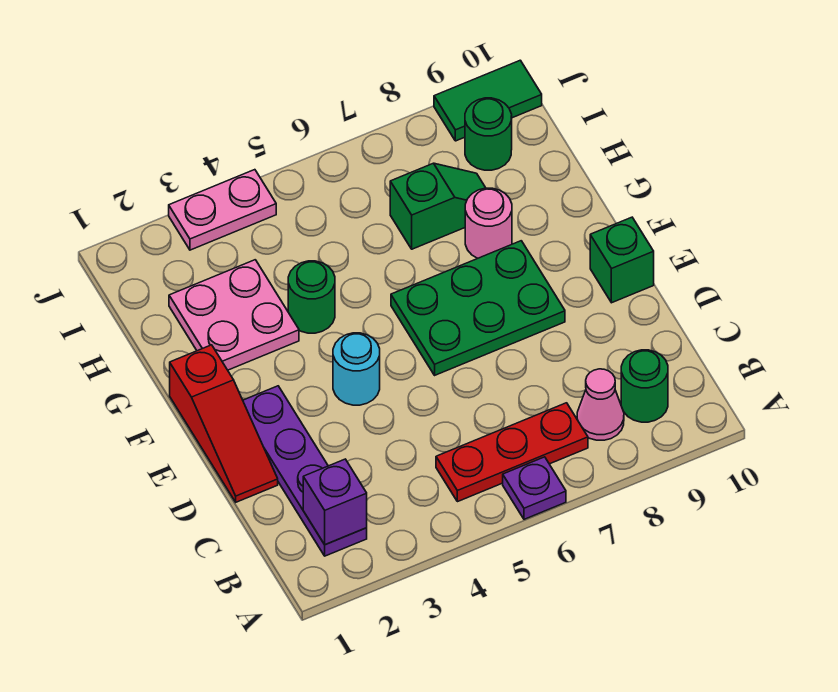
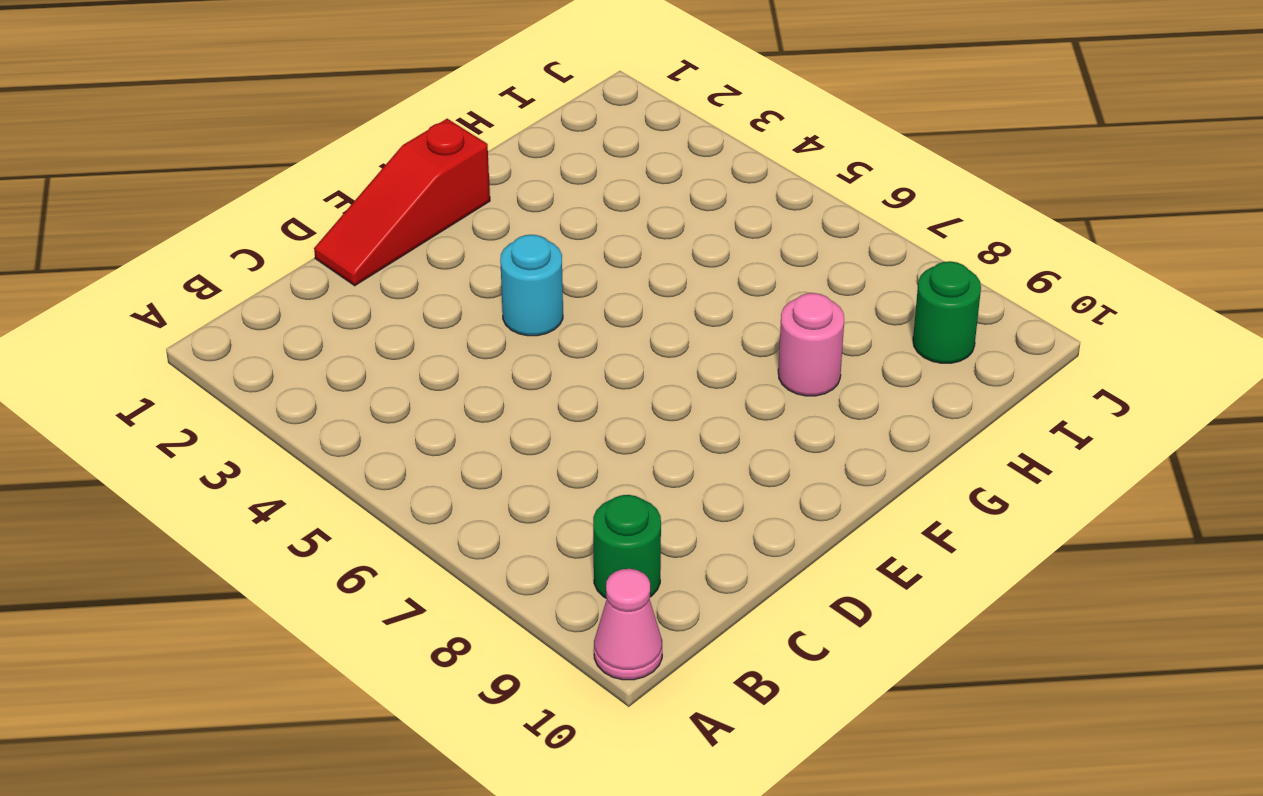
pink cone A10 level 1 -> pink cone B8 level 1
none -> purple plate A6 level 1
none -> purple plate B2:E2 level 1
none -> red plate B5:B7 level 1

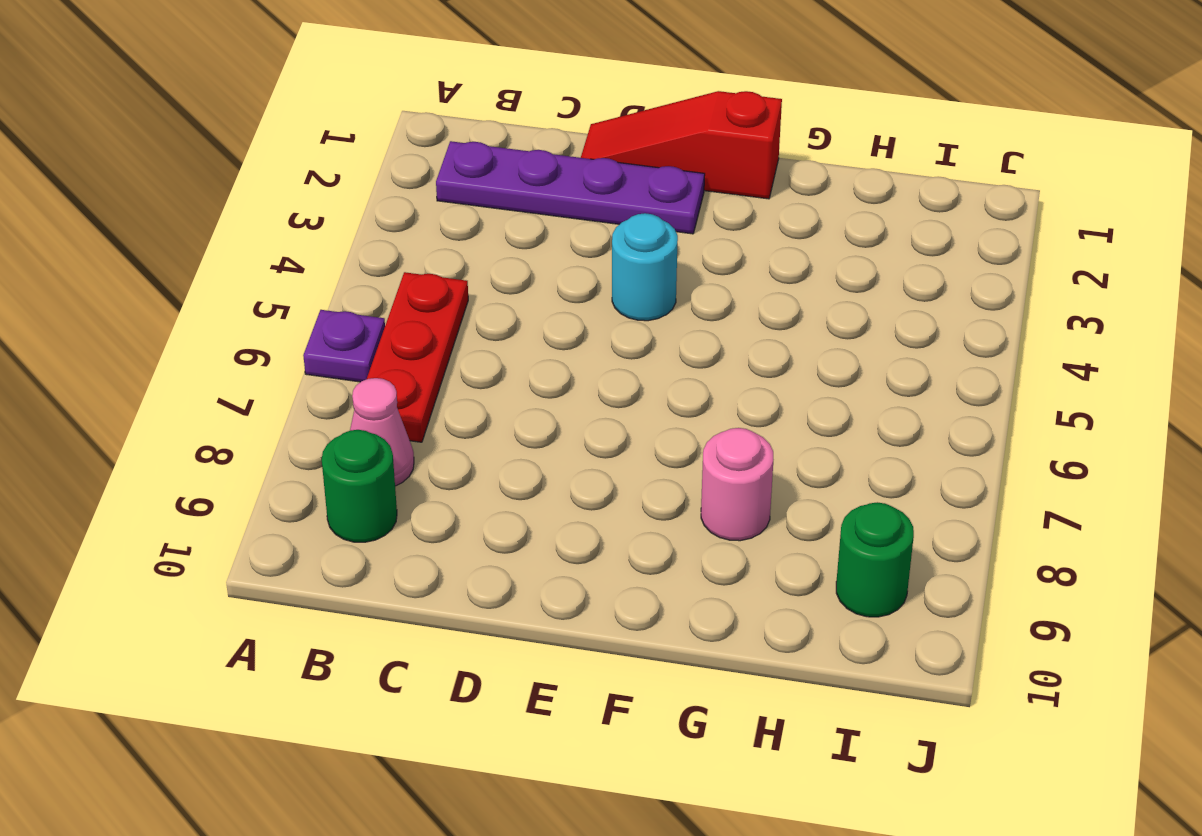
none -> green plate E6:F8 level 1
none -> green brick E10 level 1
none -> pink plate G2:H3 level 1

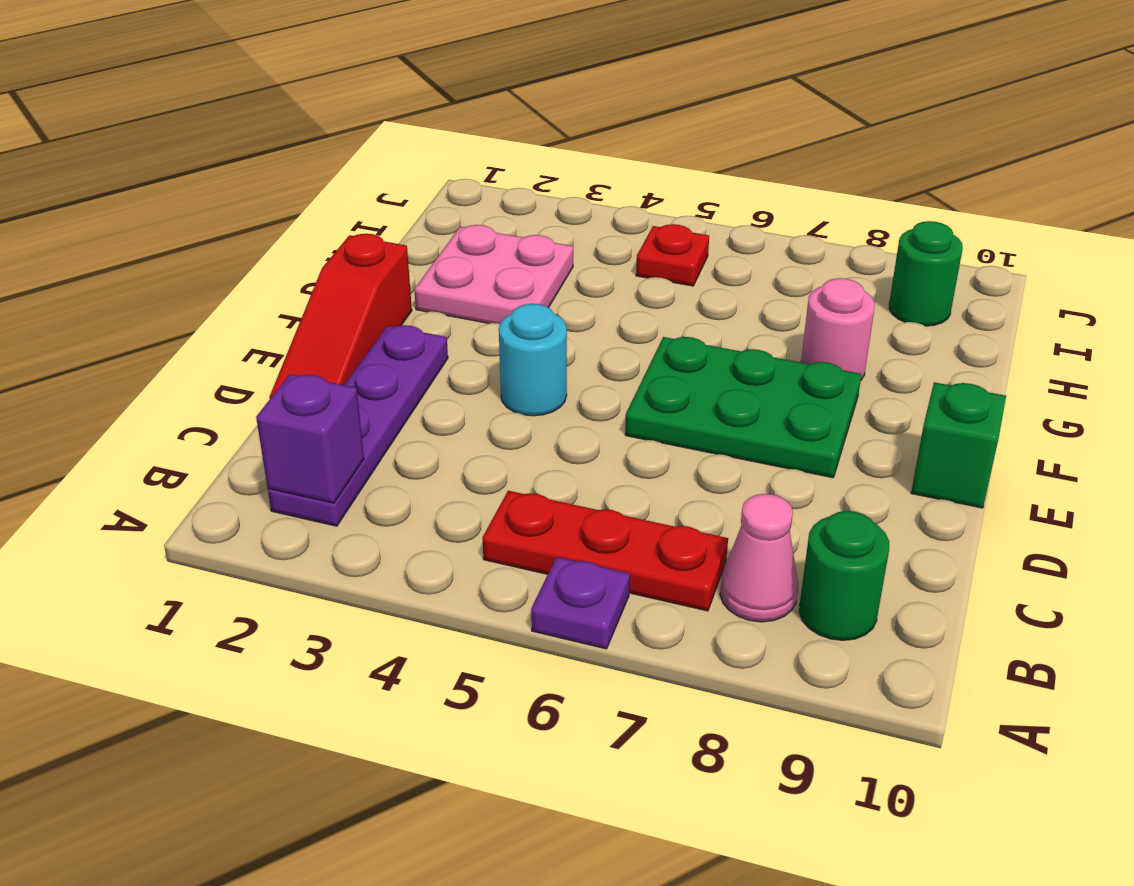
red plate I5 level 1 -> none
none -> green round brick G4 level 1
none -> green slope H7:H8 level 1 top 7
none -> pink plate J3:J4 level 1

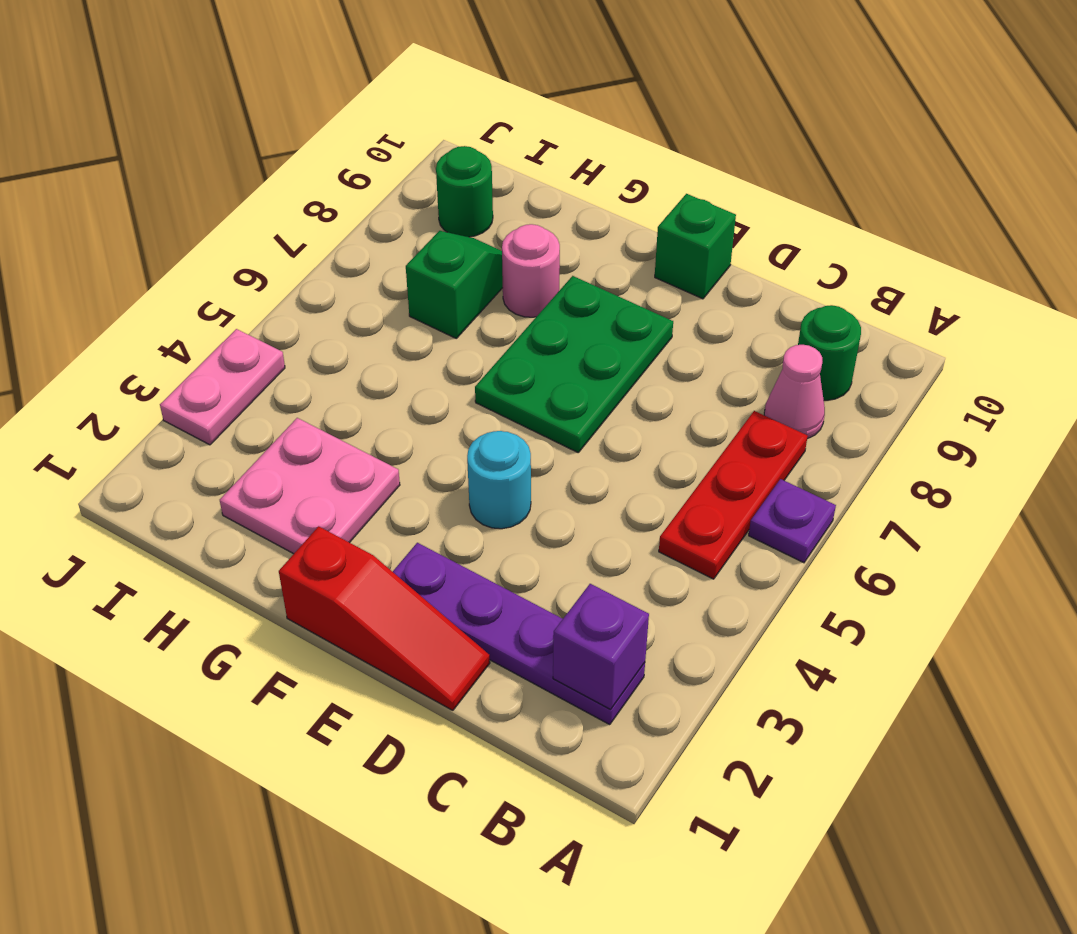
none -> green round brick G4 level 1
none -> green tile J9:J10 level 1

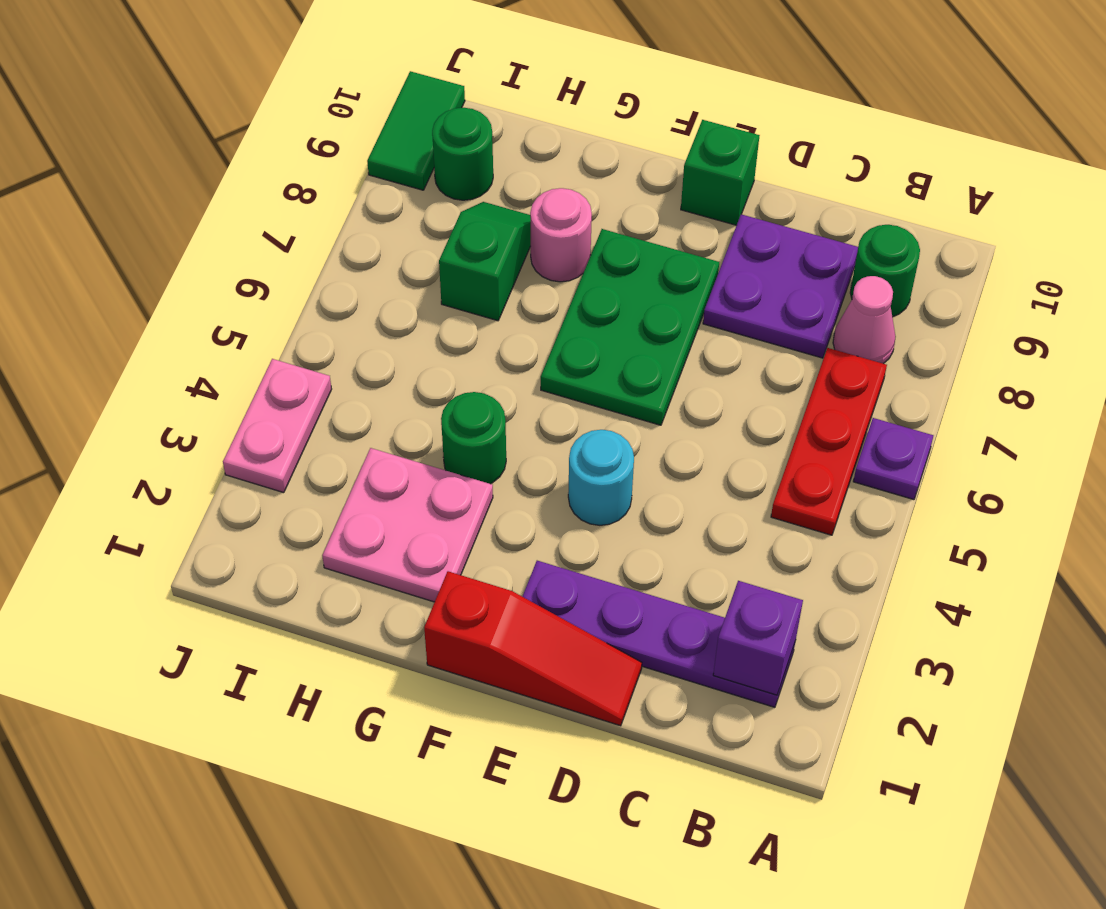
purple plate C8:D9 level 1 -> none

